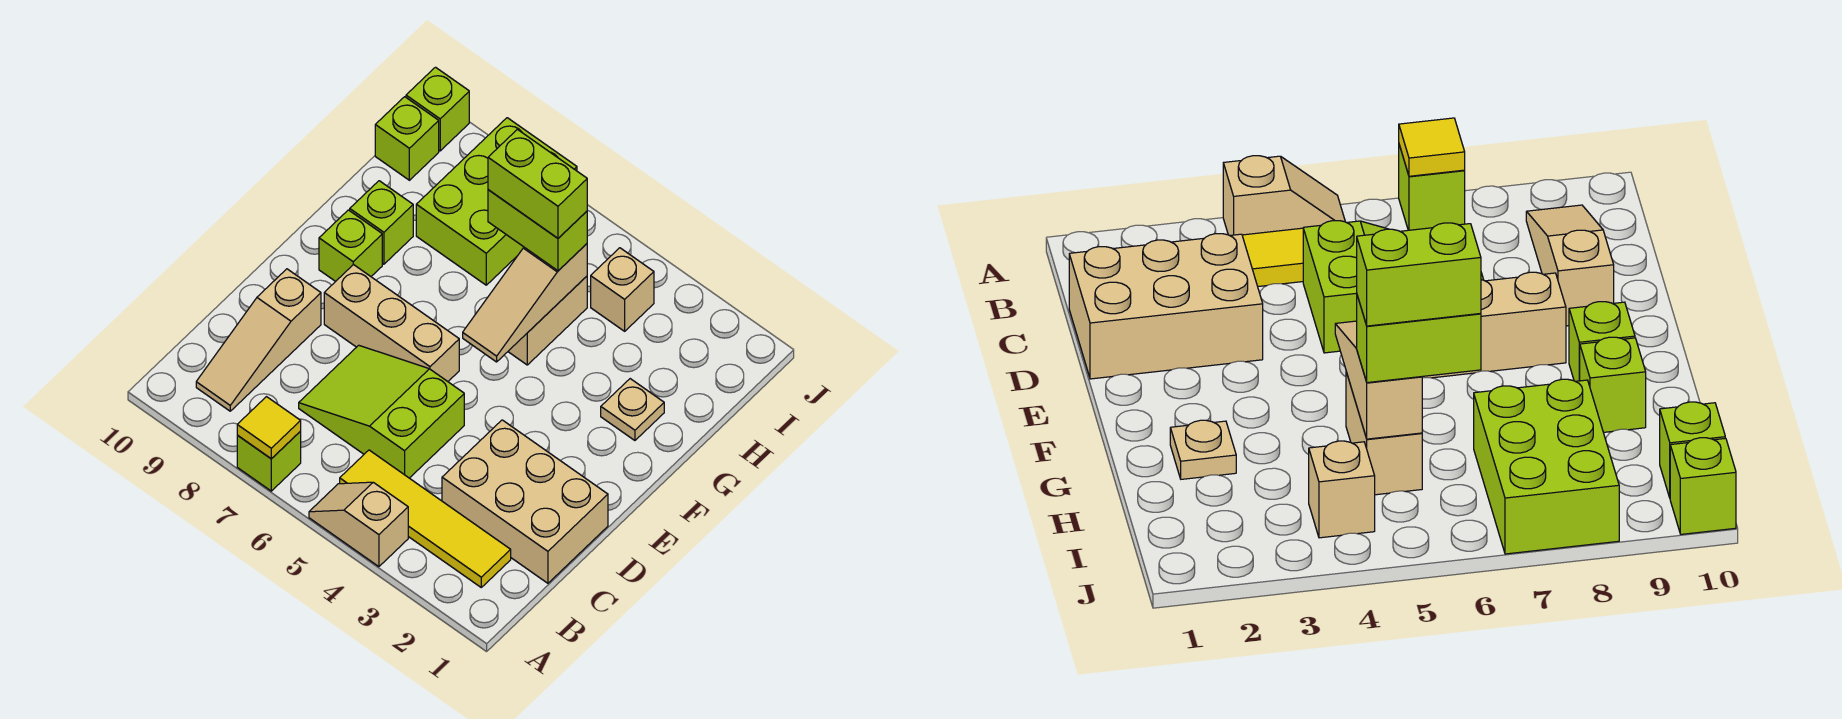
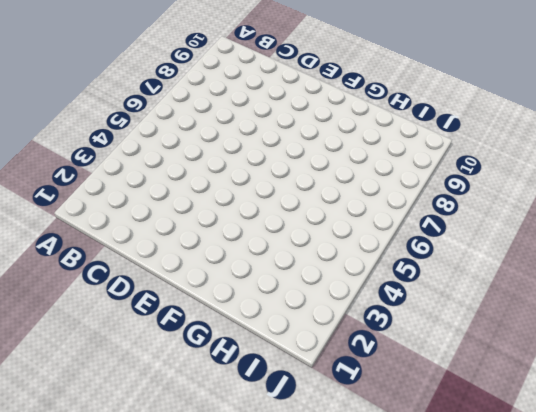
none -> tan slope A4:A5 level 1 top 4
none -> lime brick A7 level 1
none -> yellow tile B2:B5 level 1

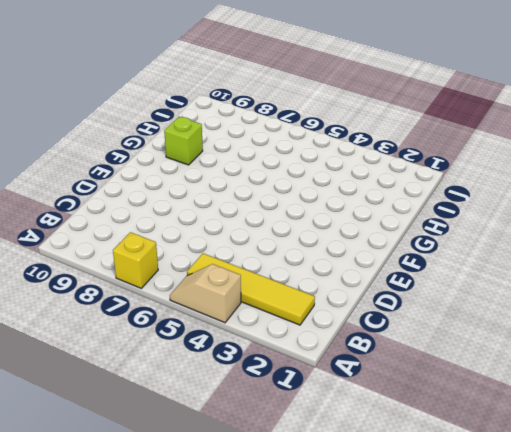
yellow brick A7 level 1 -> lime brick A7 level 1
none -> tan slope B9:D9 level 1 top D
none -> tan brick C1:D3 level 1
none -> lime slope C5:D7 level 1 top 5

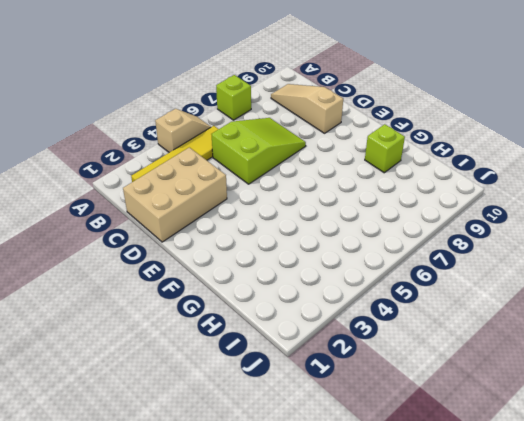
none -> tan brick E6:E8 level 1
none -> lime brick F9 level 1
none -> tan plate G2 level 1

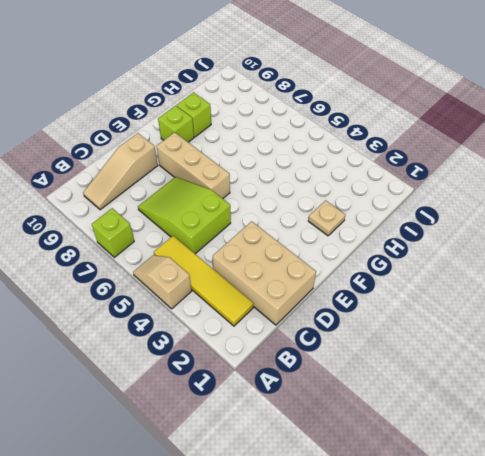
none -> tan brick G5:H5 level 1
none -> lime brick H7:J8 level 1
none -> tan brick I4 level 1

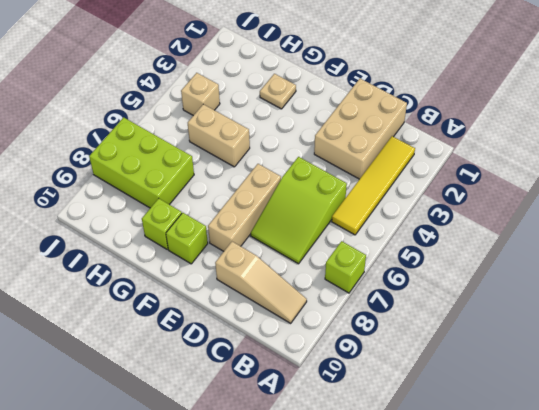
none -> tan slope A4:A5 level 1 top 4
none -> lime brick I10 level 1
none -> lime brick J10 level 1

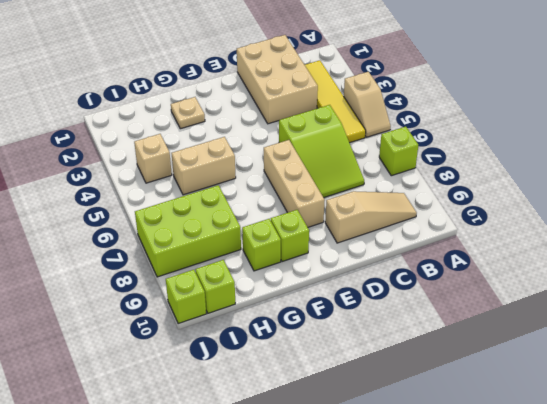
none -> yellow tile A7 level 2
none -> tan slope F5:H5 level 2 top H
none -> lime brick H5:H6 level 3

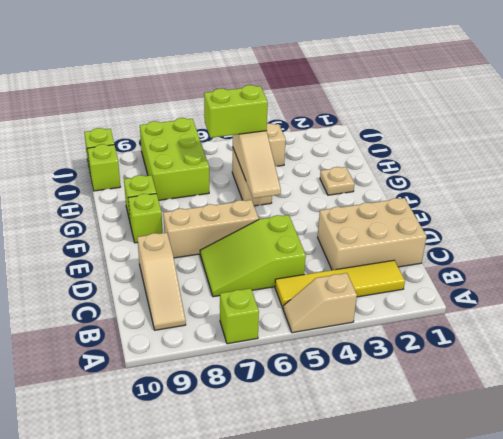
none -> yellow tile A7 level 2
none -> lime brick H5:H6 level 4

